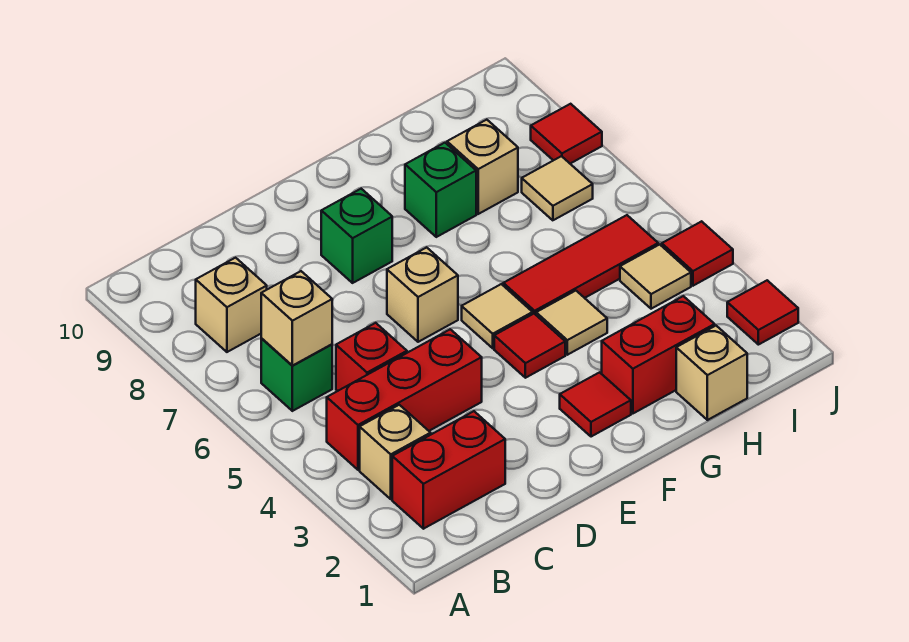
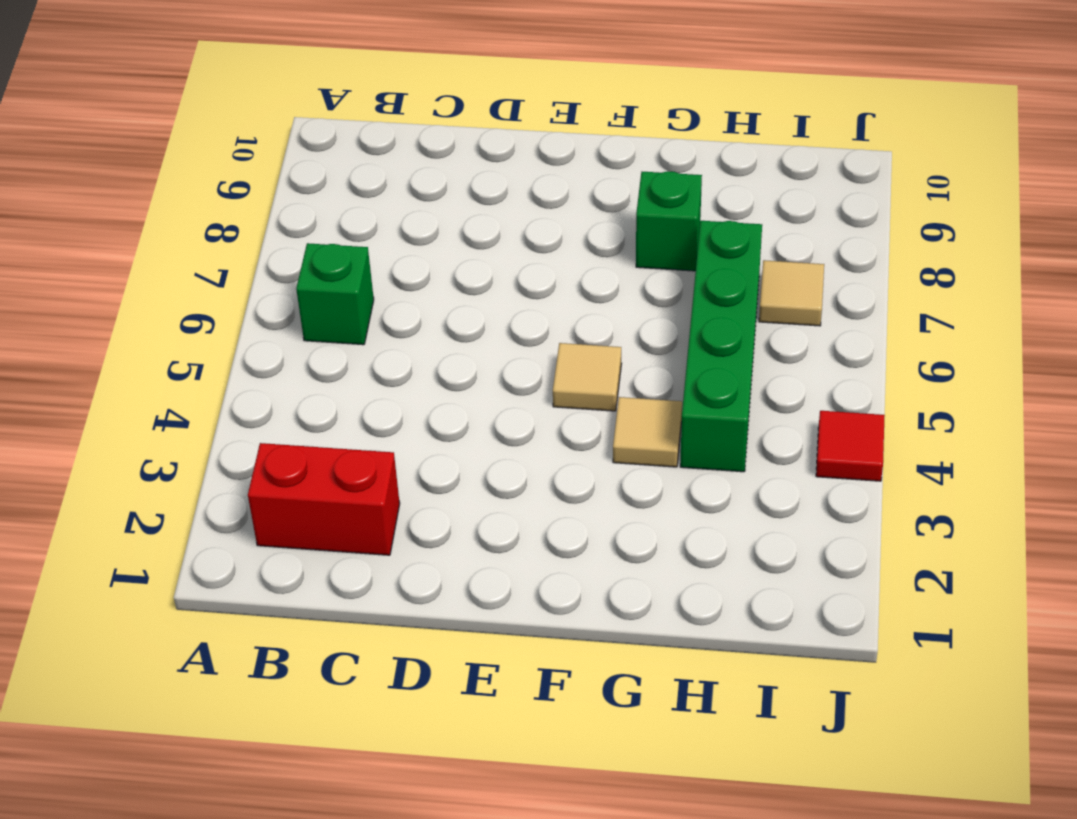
green brick H4:H7 level 1 -> red tile G5:I5 level 1
none -> tan brick B3 level 1
none -> red brick B4:D4 level 1
none -> tan brick B8 level 1

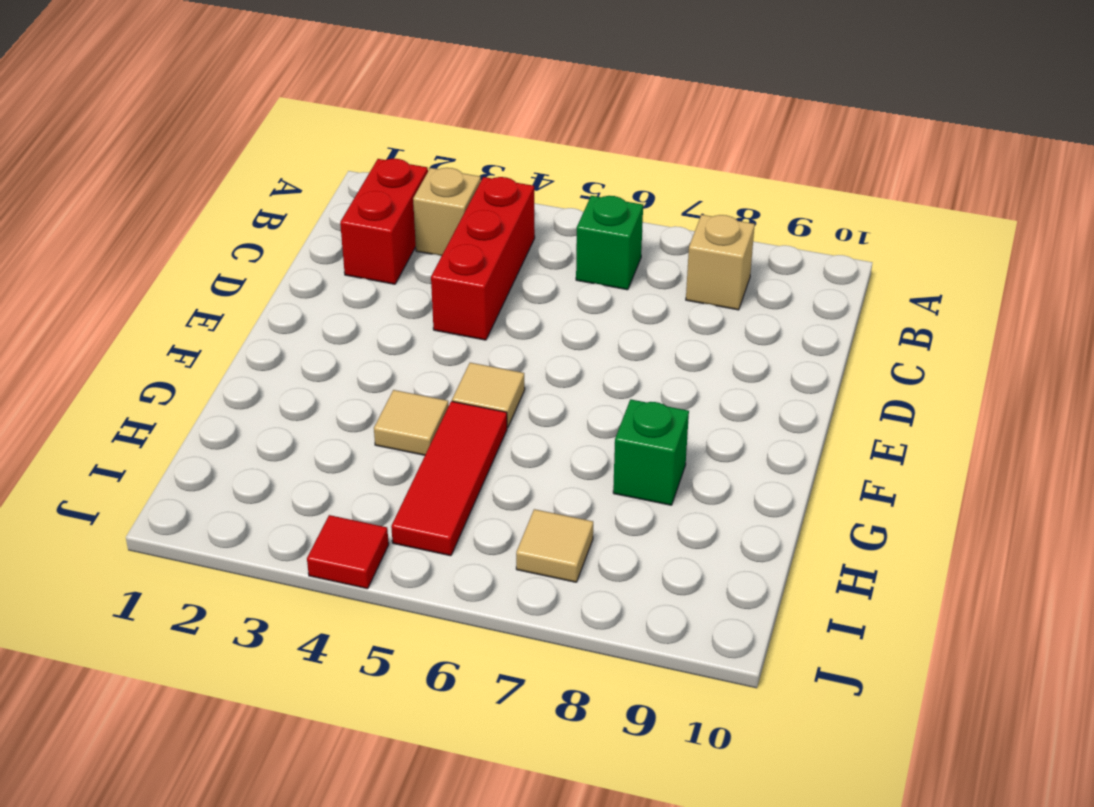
none -> red brick C5 level 1
none -> tan brick E6 level 1
none -> green brick E8 level 1

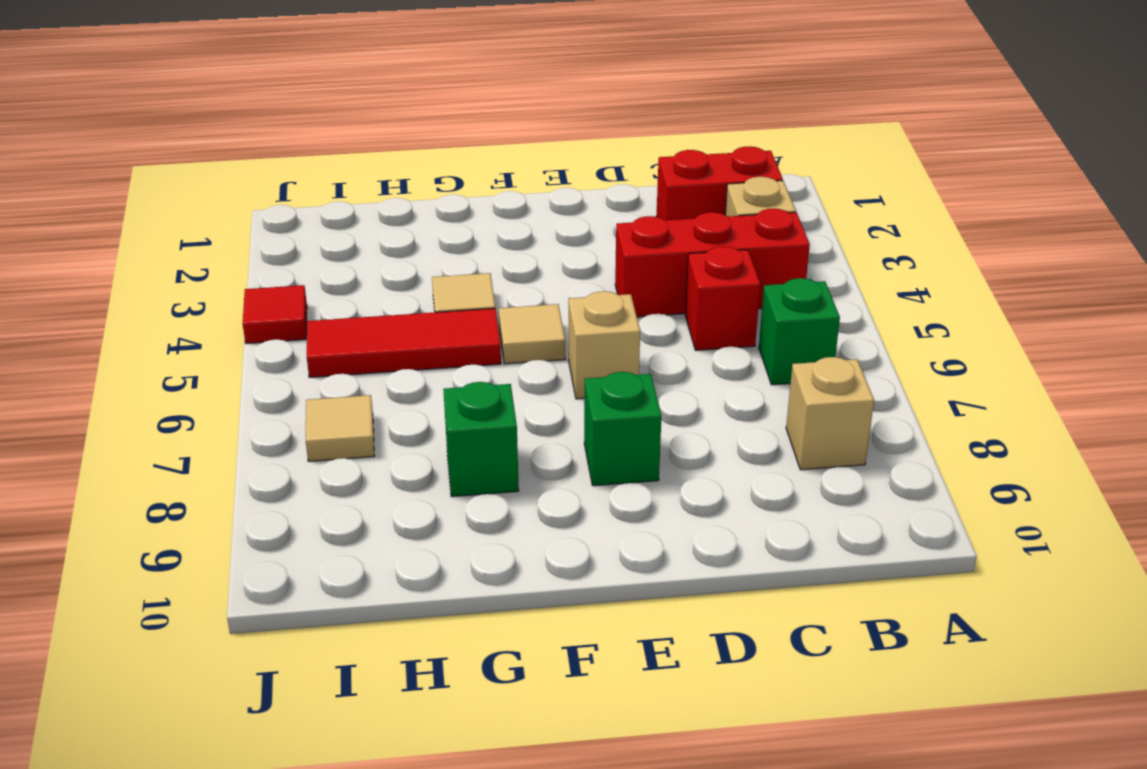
none -> red tile F2 level 1
none -> red tile F4 level 1
none -> red brick G2:H2 level 1

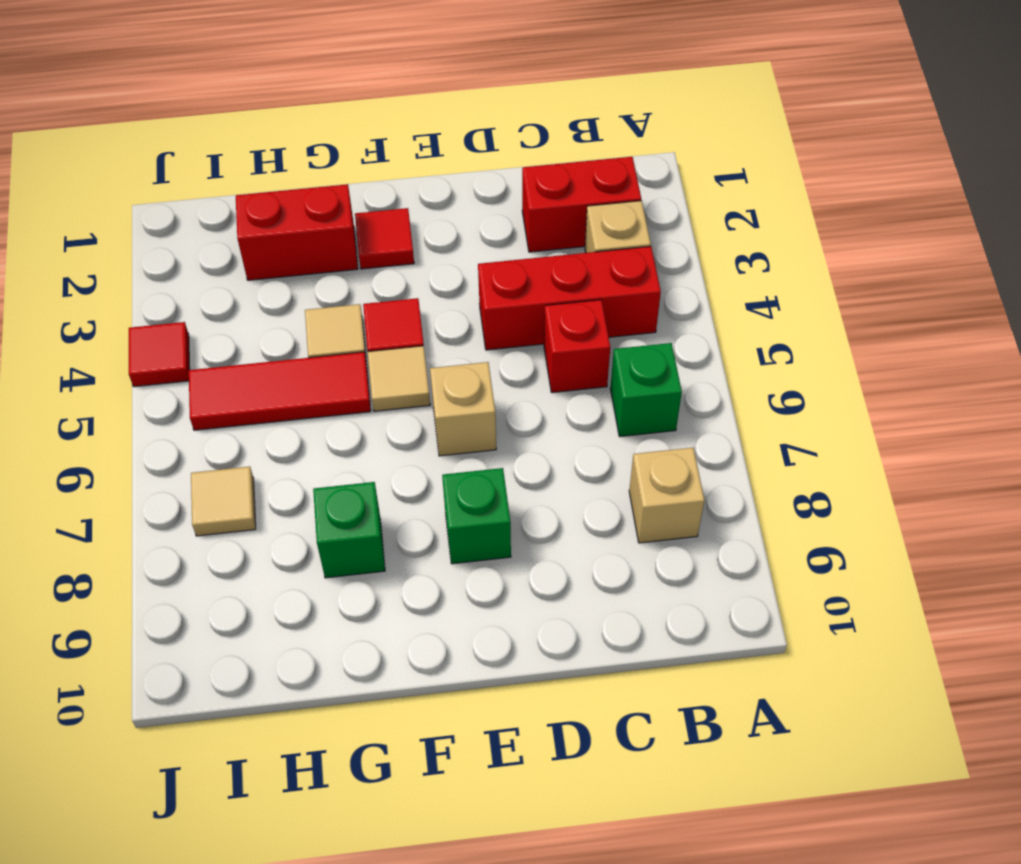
none -> tan brick H1 level 1
none -> tan brick H8 level 1
none -> tan tile I4 level 1

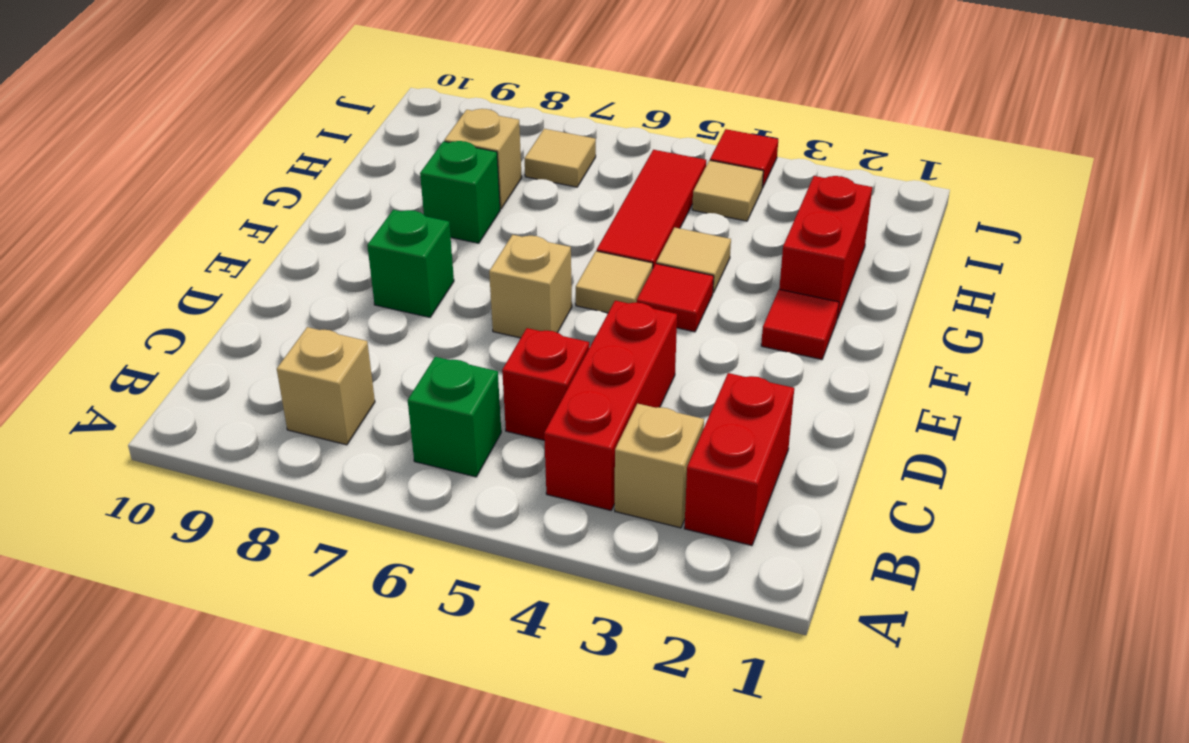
none -> tan brick H1 level 1
none -> red tile J2 level 1
none -> red tile J8 level 1

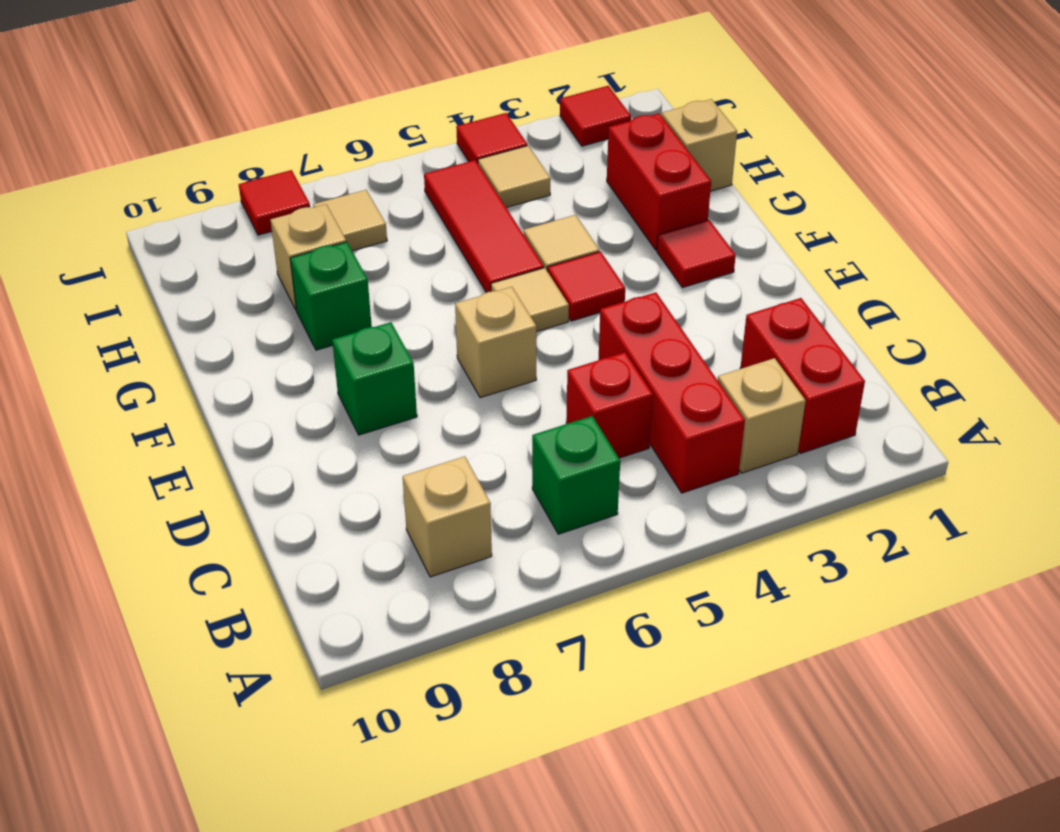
none -> tan brick B6 level 2

